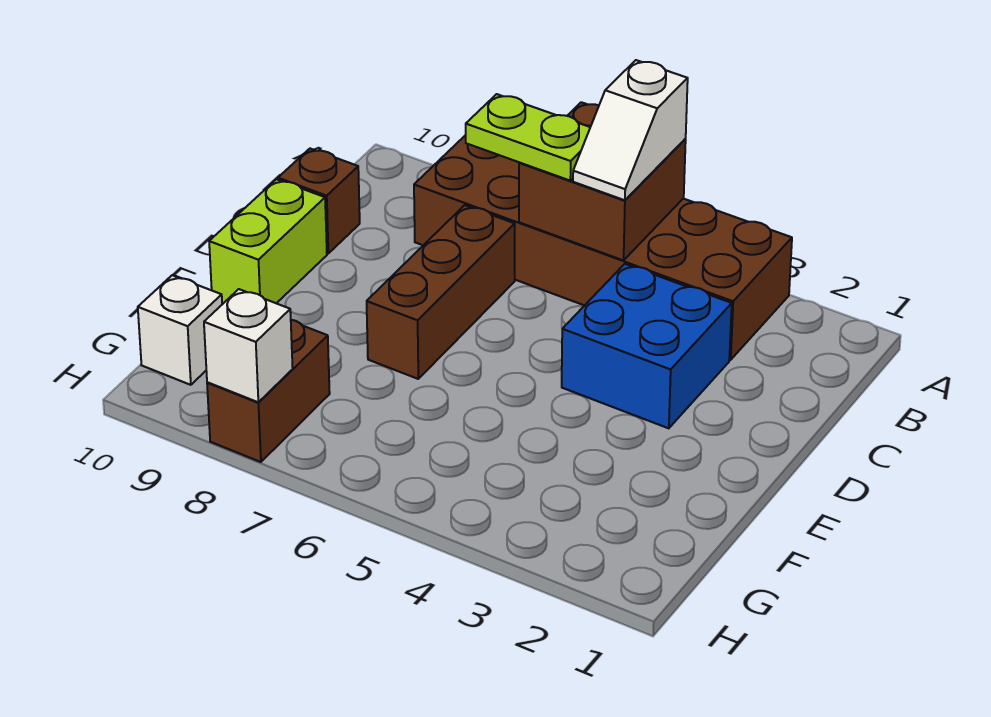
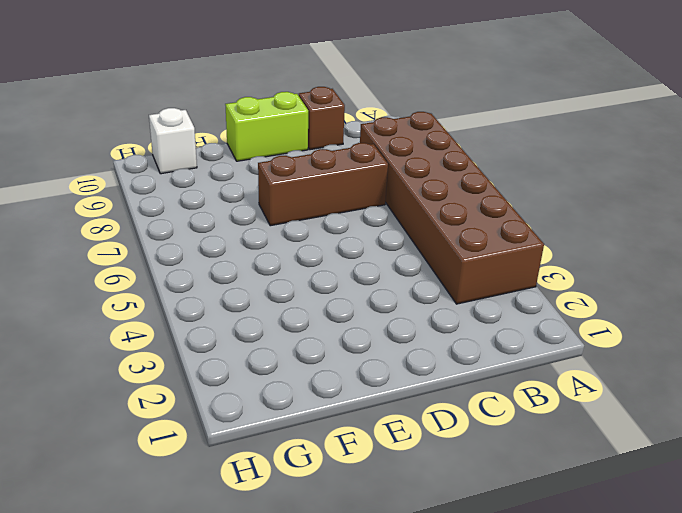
none -> blue brick C3:D4 level 1
none -> brown brick G8:H8 level 1

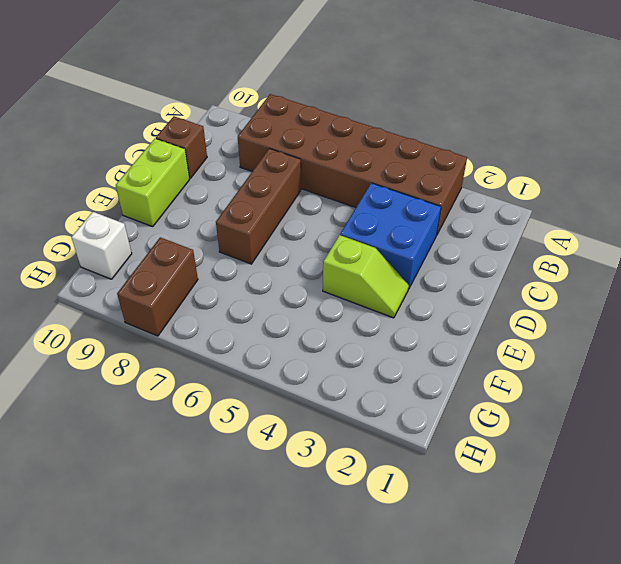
lime slope E3:E4 level 1 top 4 -> none
none -> brown brick A5:B6 level 2
none -> white brick H8 level 2

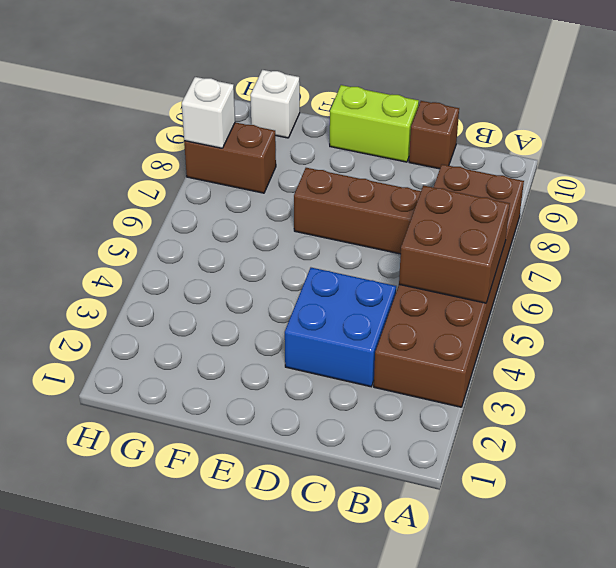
none -> white slope A5:B5 level 3 top A
none -> lime plate B6:B7 level 3

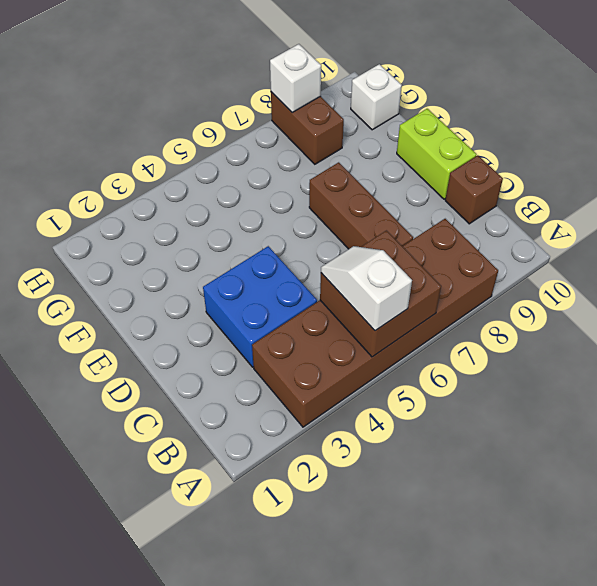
none -> lime plate B6:B7 level 3

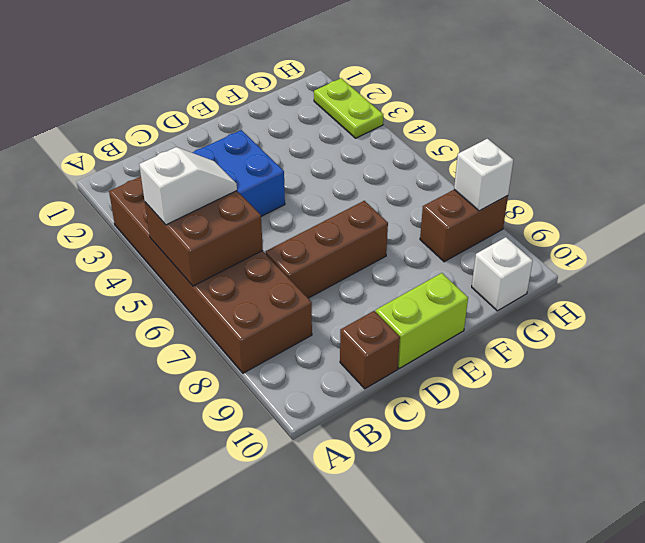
lime plate H2:H3 level 1 -> lime plate B6:B7 level 3

